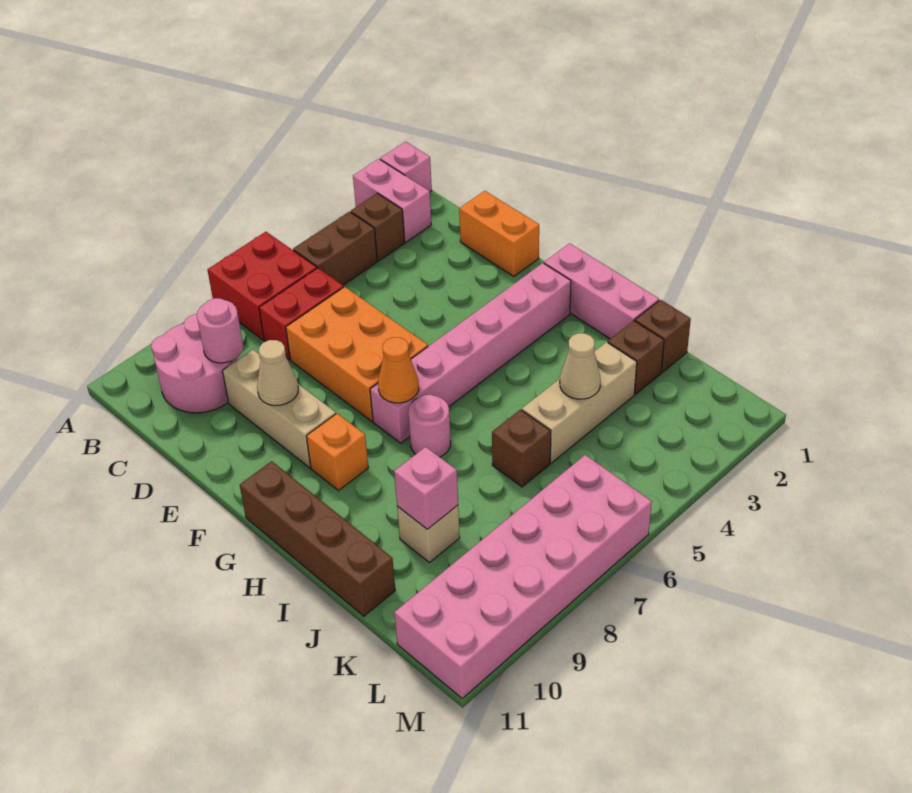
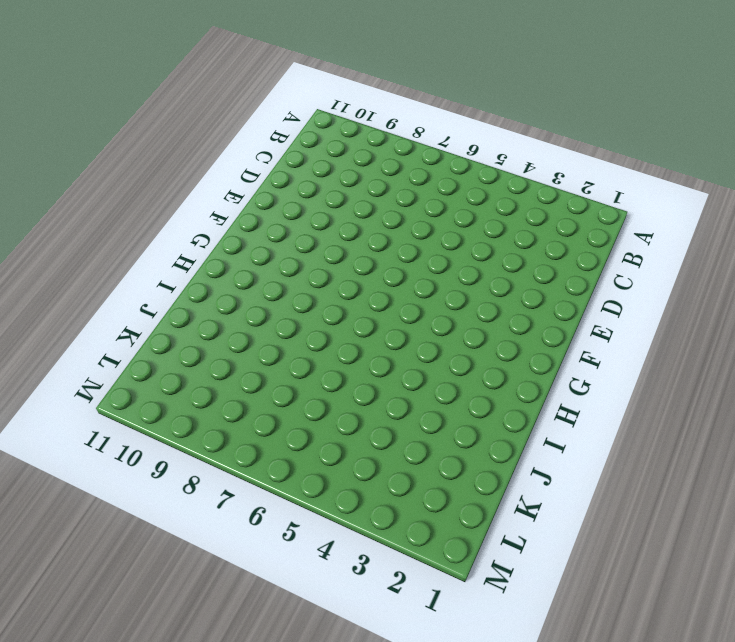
none -> pink brick A1 level 1
none -> pink brick A2:B2 level 1
none -> red brick A6:B7 level 1

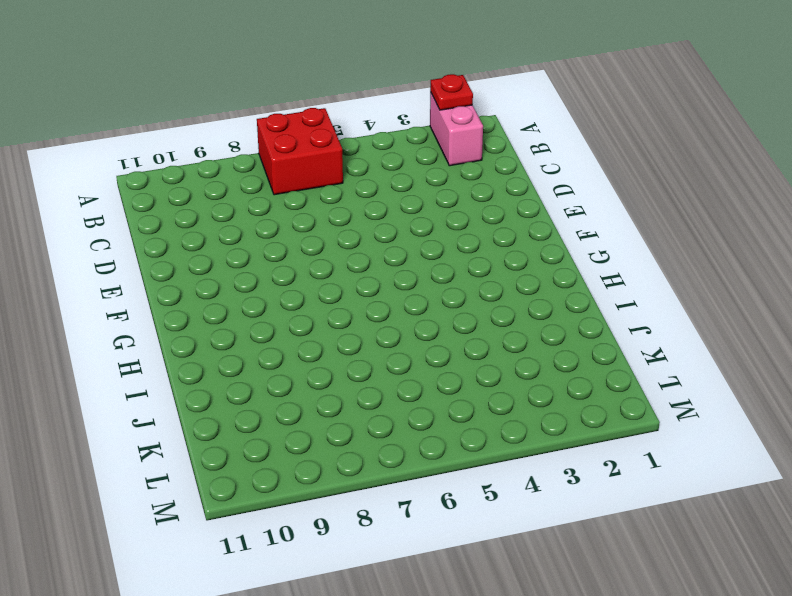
red plate A2 level 2 -> none
none -> pink brick A1 level 1
none -> brown brick B3 level 1
none -> brown brick B4:B5 level 1

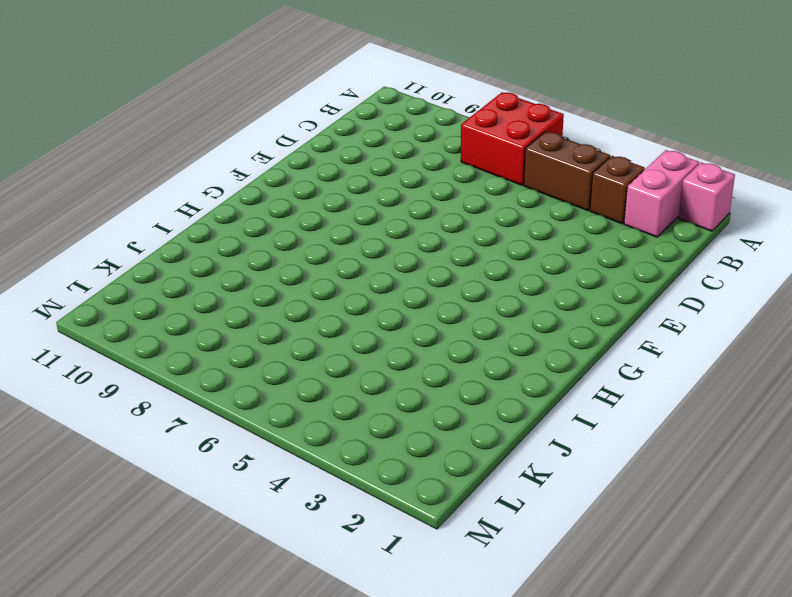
none -> pink round brick B9:C10 level 1
none -> red brick C6:C7 level 1
none -> orange brick D1:E1 level 1

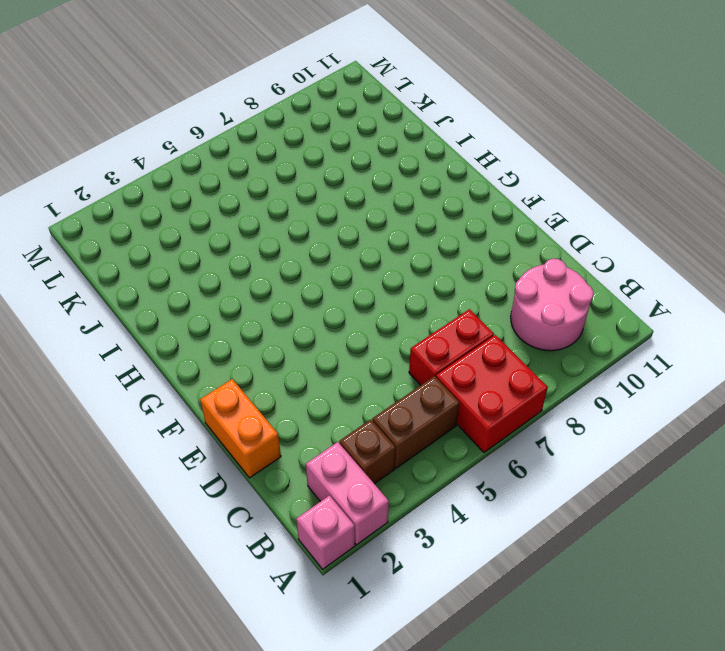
none -> orange brick D6:F7 level 1
none -> tan brick D9:F9 level 1
none -> pink brick G1:I1 level 1

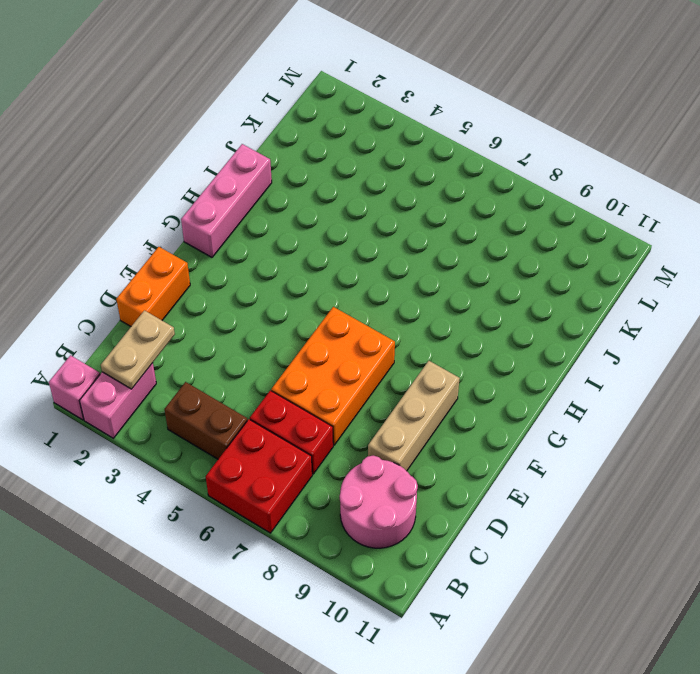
tan plate B2:C2 level 2 -> none
none -> brown brick B3 level 1
none -> pink brick G2:G7 level 1
none -> orange brick G9 level 1

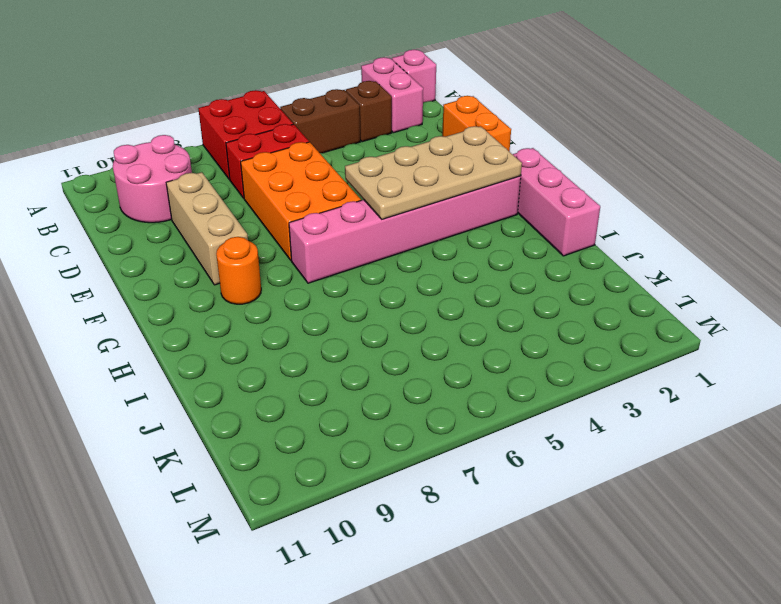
tan plate F2:G5 level 2 -> none
orange round brick G9 level 1 -> orange brick G9 level 1
none -> brown brick G11:J11 level 1
none -> pink round brick H7 level 1
none -> brown brick J1 level 1

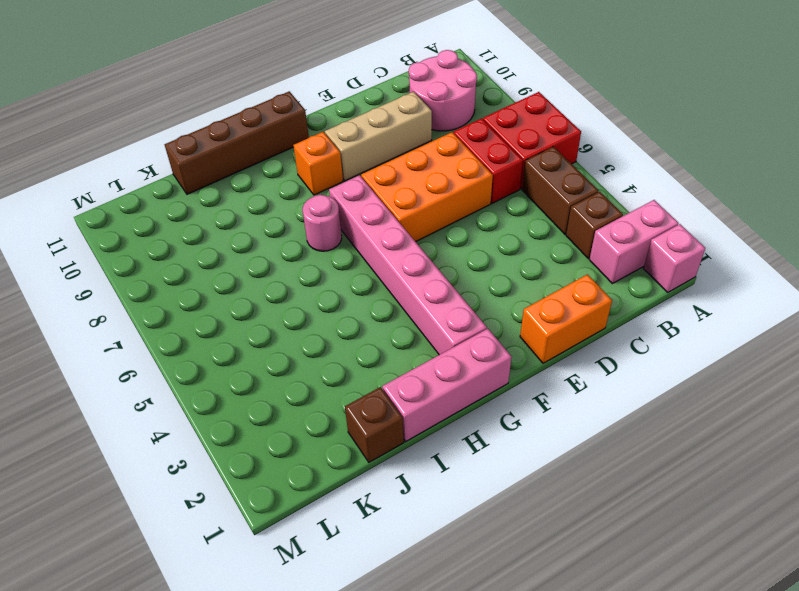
none -> brown brick J2 level 1
none -> tan brick J3:J5 level 1
none -> brown brick J6 level 1

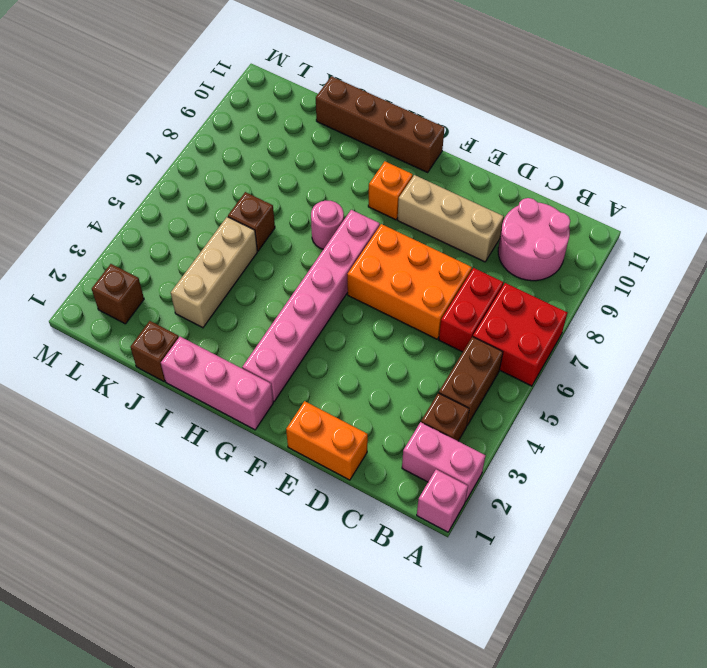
brown brick L2 level 1 -> brown brick J2 level 1
none -> tan brick J9 level 1
none -> pink brick L6:M11 level 1
none -> pink round brick C9 level 2

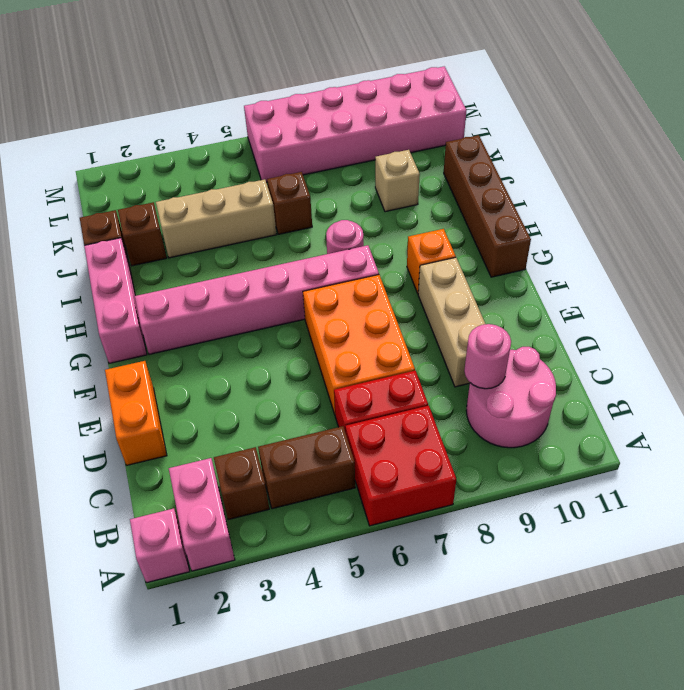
none -> tan cone E9 level 2
none -> orange cone G7 level 2
none -> tan cone J4 level 2

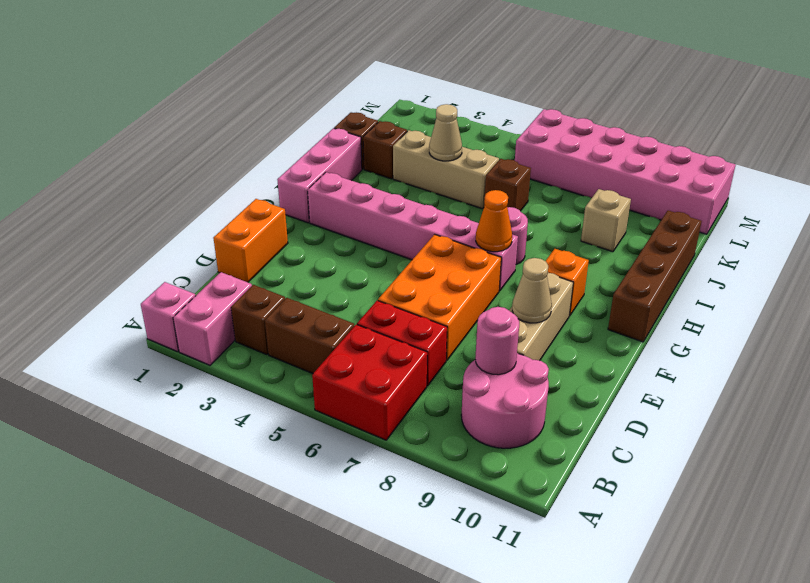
none -> pink brick J9 level 2

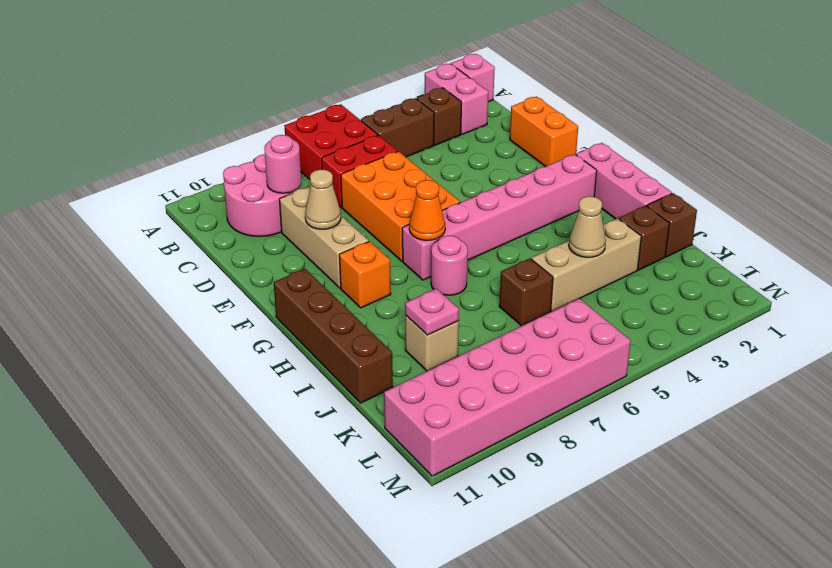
pink plate J9 level 2 -> pink brick J9 level 2

